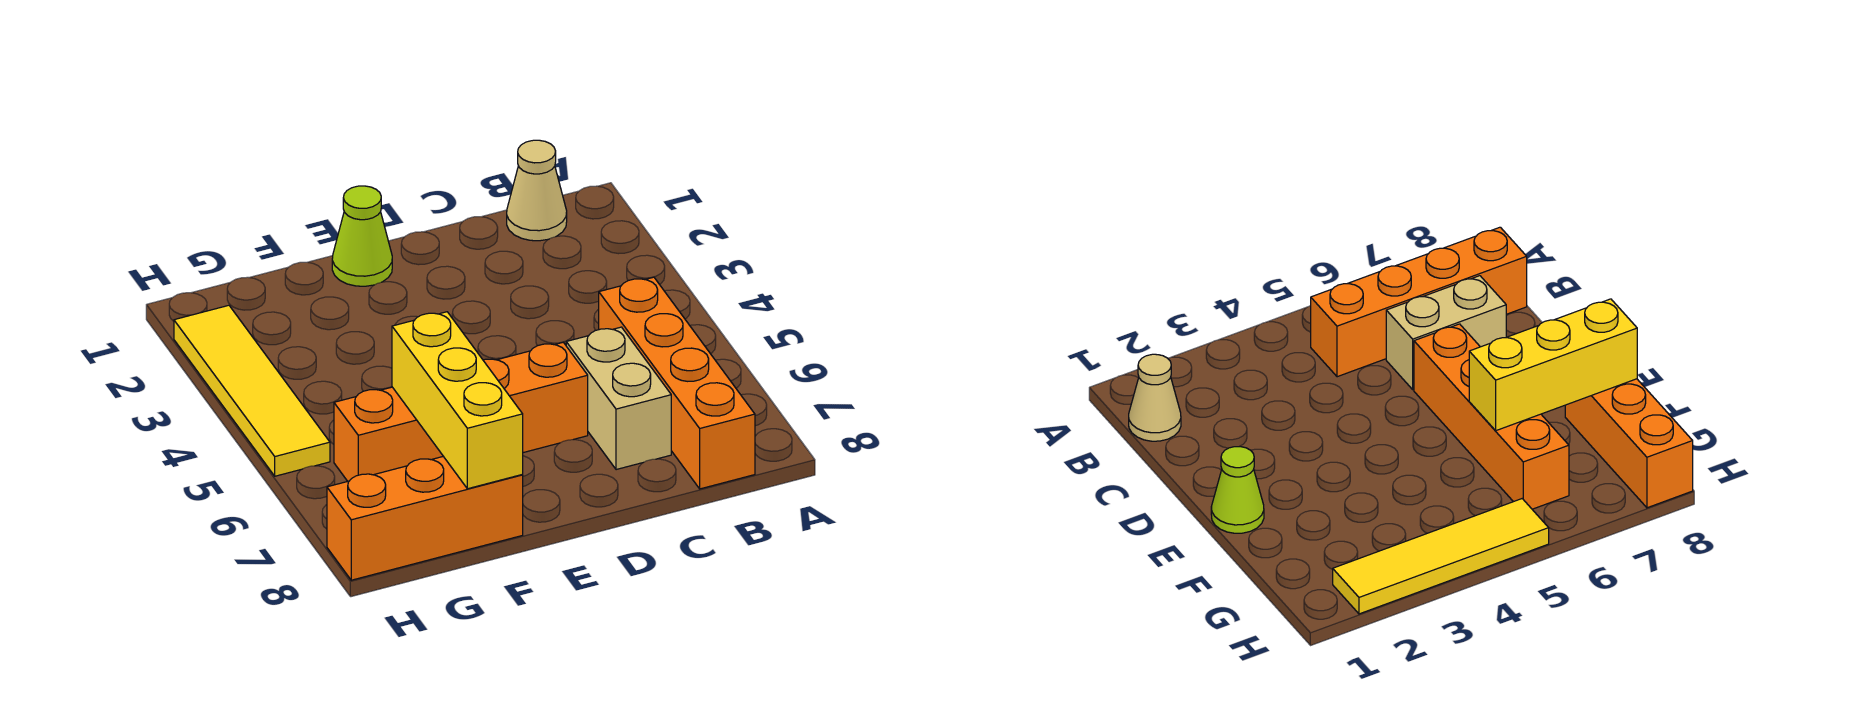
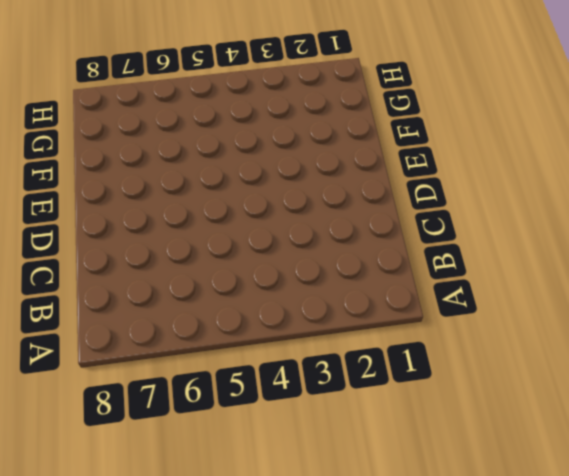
none -> tan cone B1 level 1
none -> orange brick B5:B8 level 1

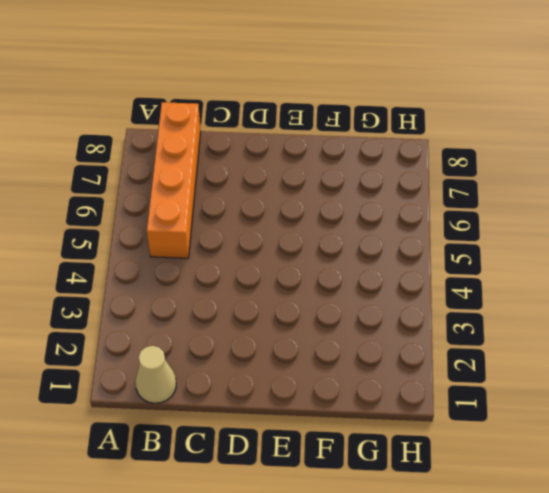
none -> tan brick C6:C7 level 1
none -> orange brick D6:G6 level 1

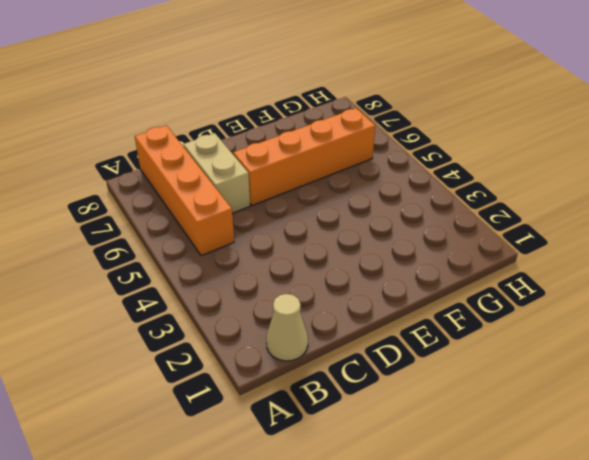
none -> lime cone E1 level 1
none -> orange brick F8:H8 level 1

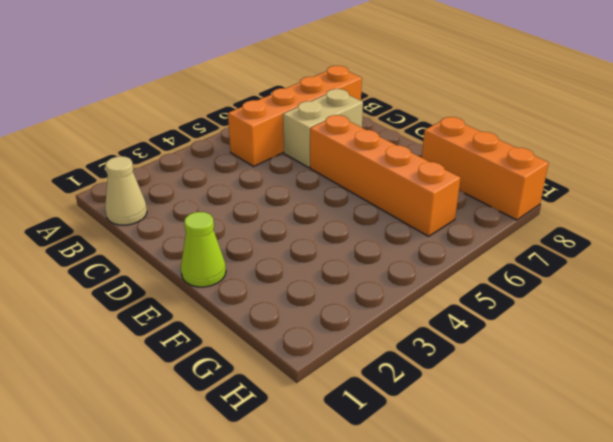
none -> yellow tile H2:H5 level 1
none -> yellow brick F6:F8 level 2

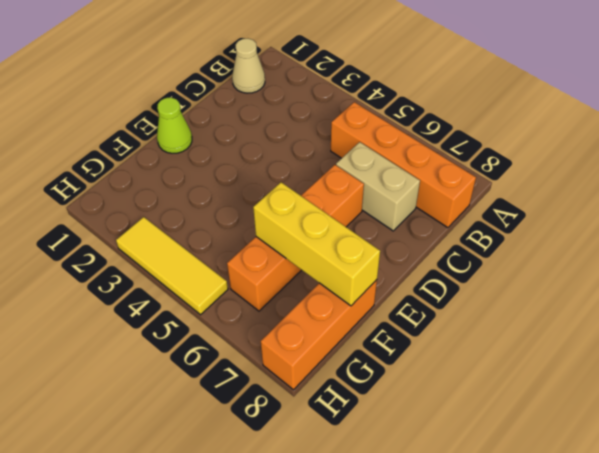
yellow tile H3:H5 level 1 -> yellow tile H2:H5 level 1

